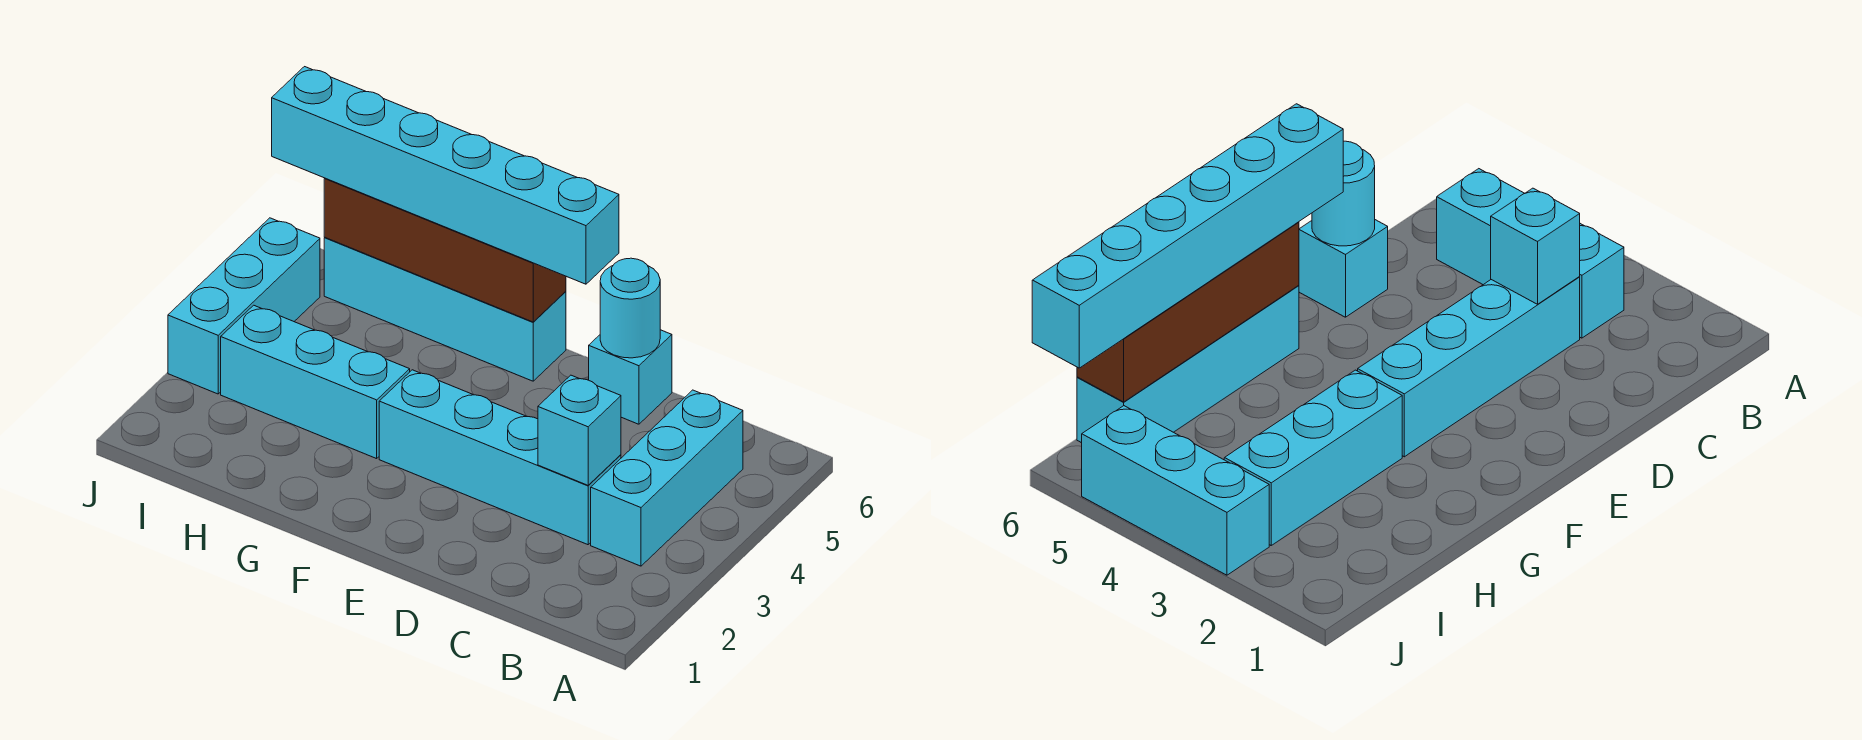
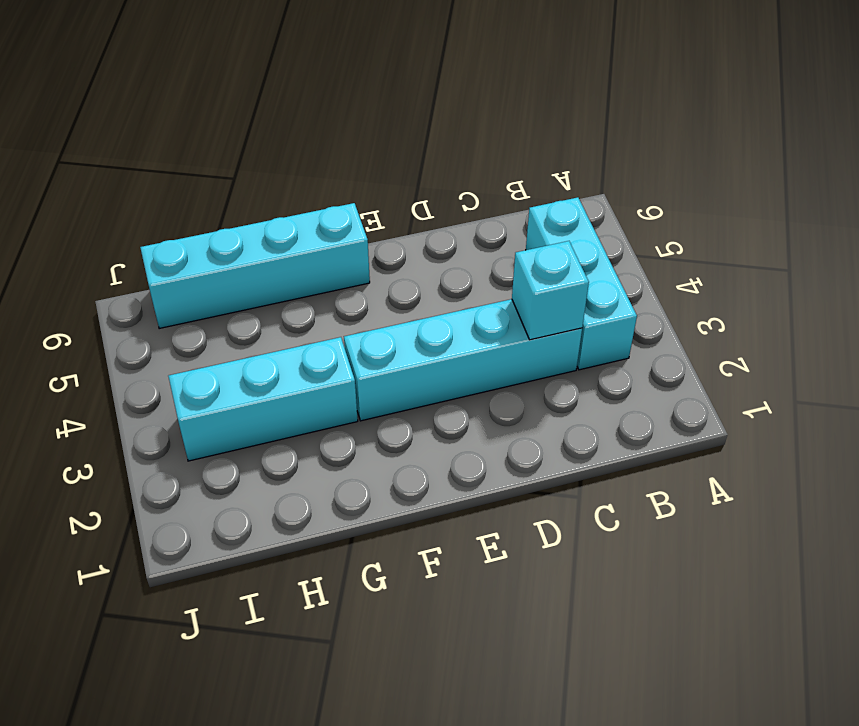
none -> cyan brick D6 level 1
none -> cyan brick J3:J5 level 1

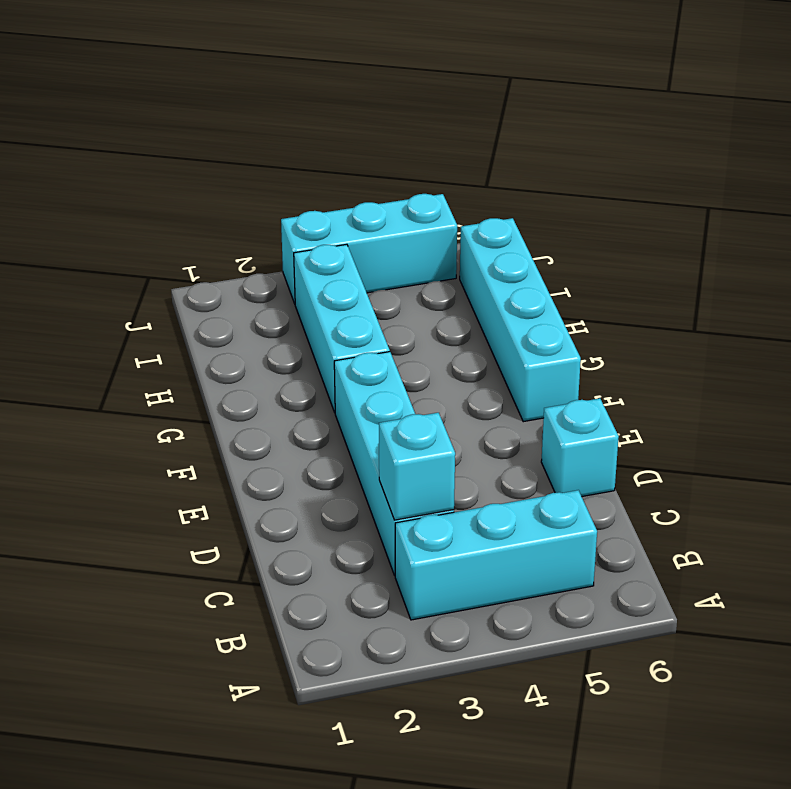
none -> cyan round brick D6 level 2
none -> brown brick F6:I6 level 2

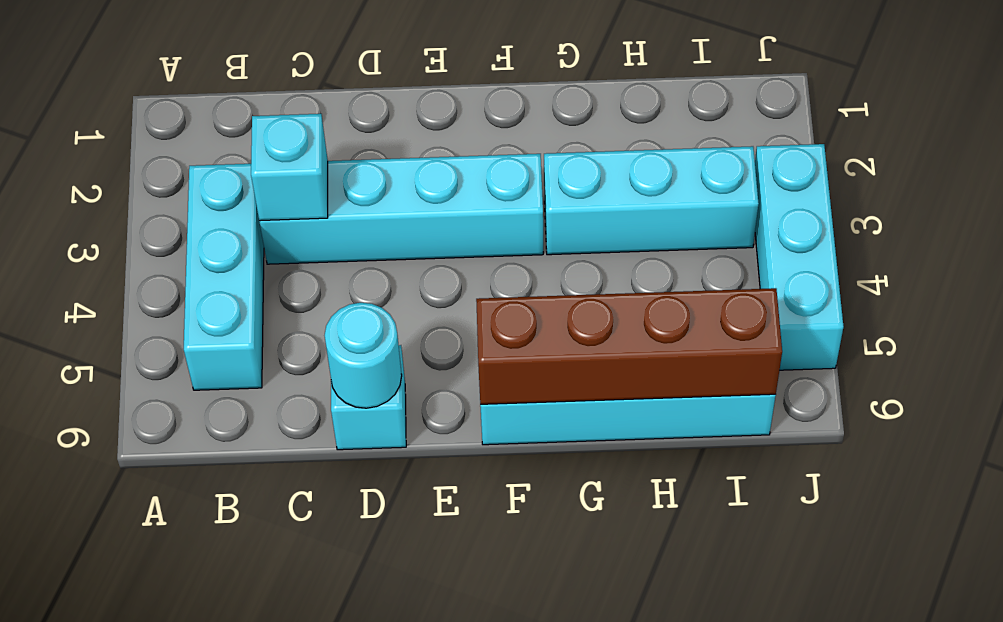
none -> cyan brick E6:J6 level 3

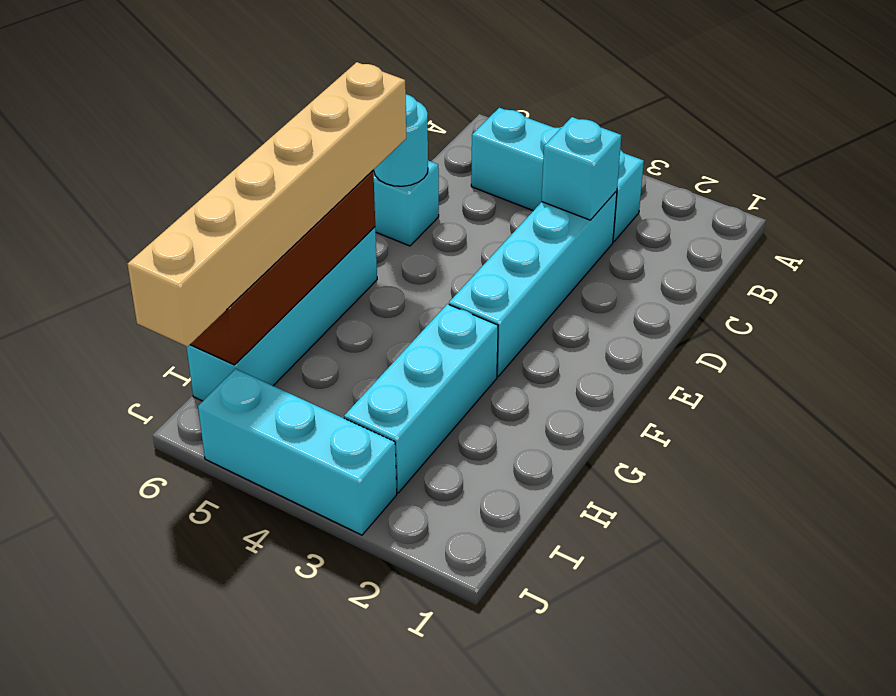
tan brick E6:J6 level 3 -> cyan brick E6:J6 level 3

